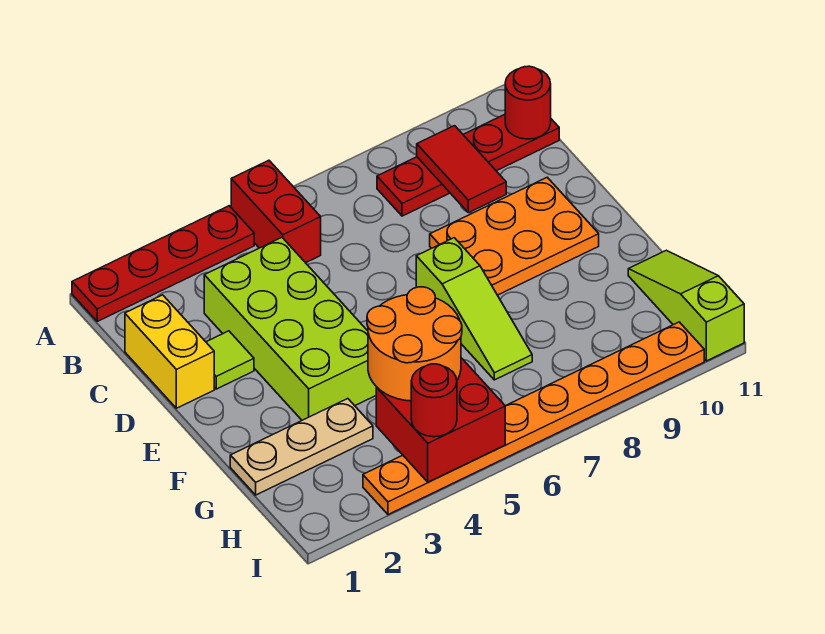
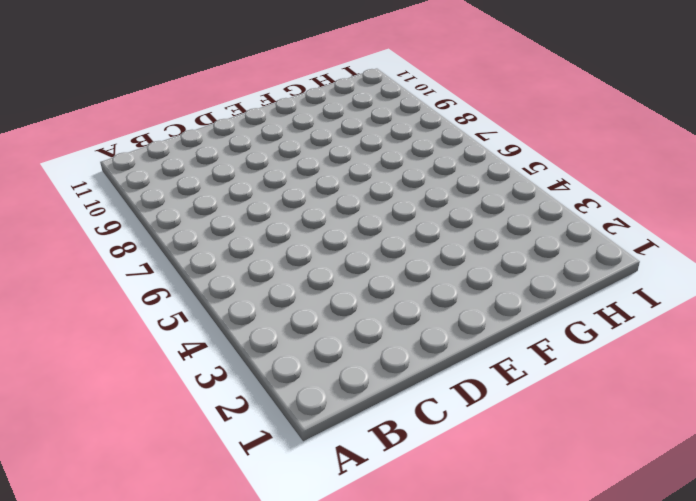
none -> red plate A1:A4 level 1
none -> red brick A5:B5 level 1
none -> red plate B8:B11 level 1

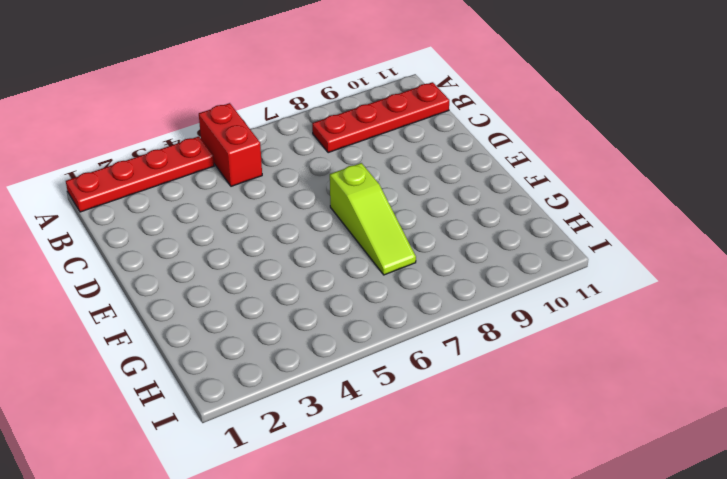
none -> yellow brick C1:D1 level 1
none -> lime brick C3:F4 level 1
none -> lime tile D2 level 1

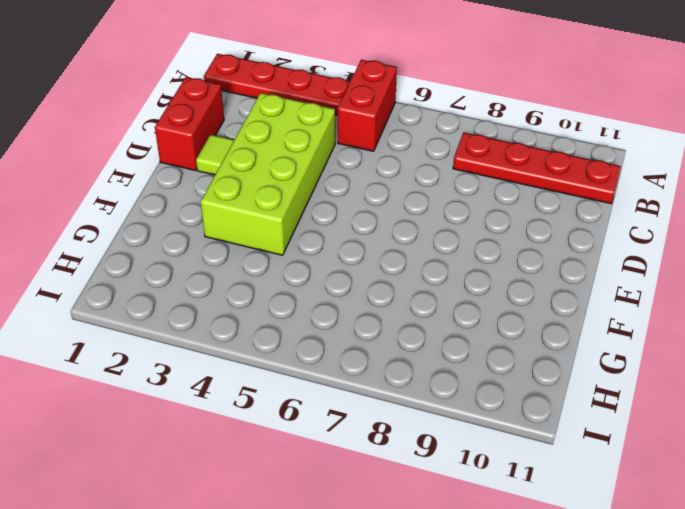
red brick C1:D1 level 1 -> yellow brick C1:D1 level 1
none -> orange plate D8:E10 level 1
none -> lime slope E7:G7 level 1 top E
none -> tan plate G1:G3 level 1

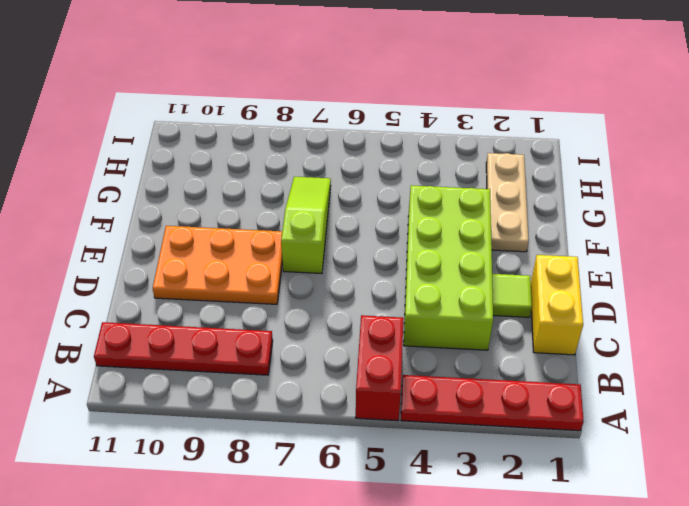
tan plate F2:H2 level 1 -> tan plate G1:G3 level 1
none -> lime slope G11:I11 level 1 top I
none -> orange plate I3:I10 level 1
none -> red tile B9:C9 level 2

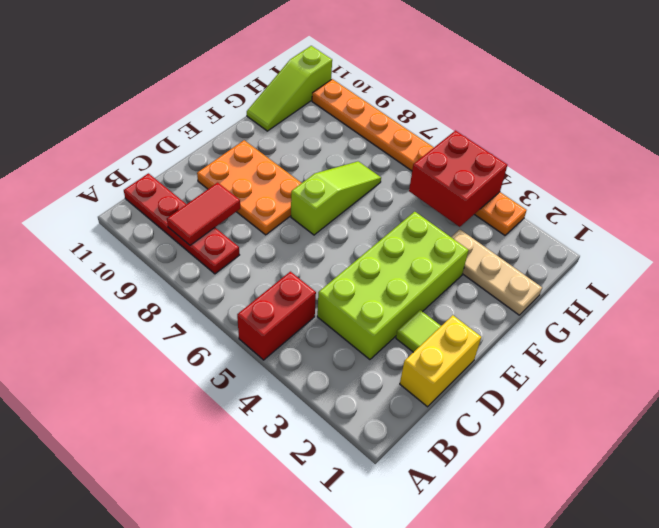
none -> red plate A1:A4 level 1
none -> red round brick B11 level 2
none -> orange round brick G4:H5 level 3

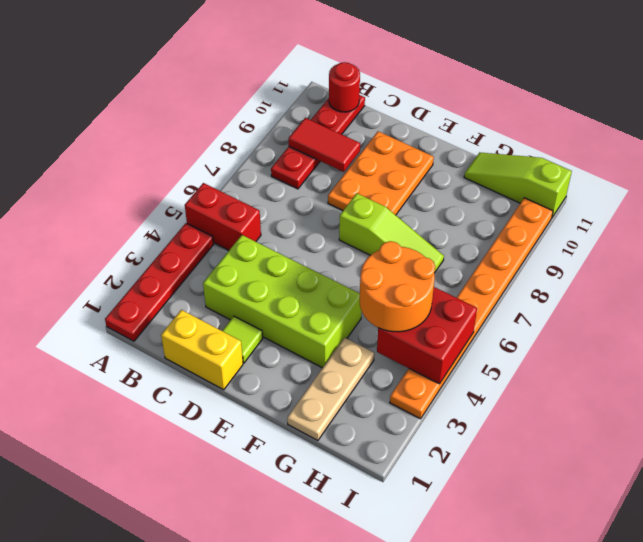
none -> red round brick I4 level 3

